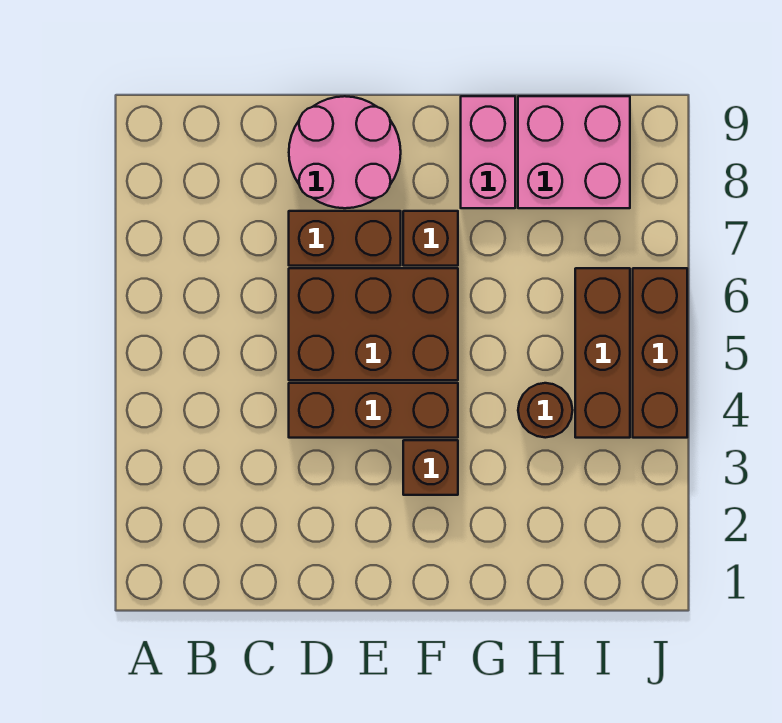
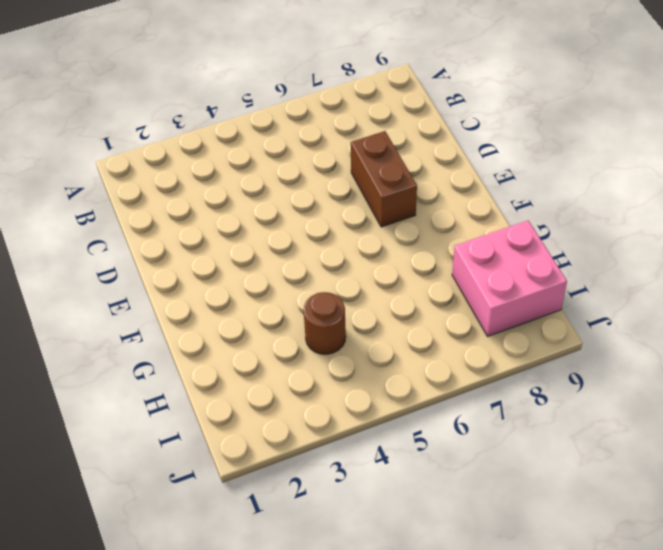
none -> brown brick D4:F4 level 1
none -> brown brick D5:F6 level 1

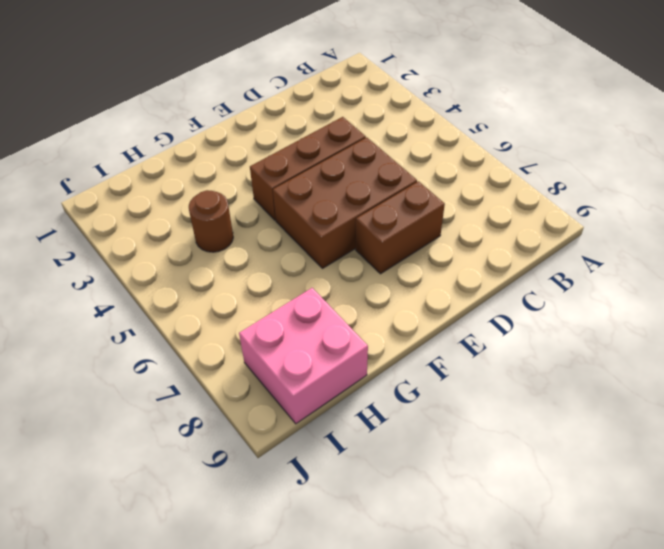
none -> pink round brick D8:E9 level 1
none -> brown brick F3 level 1

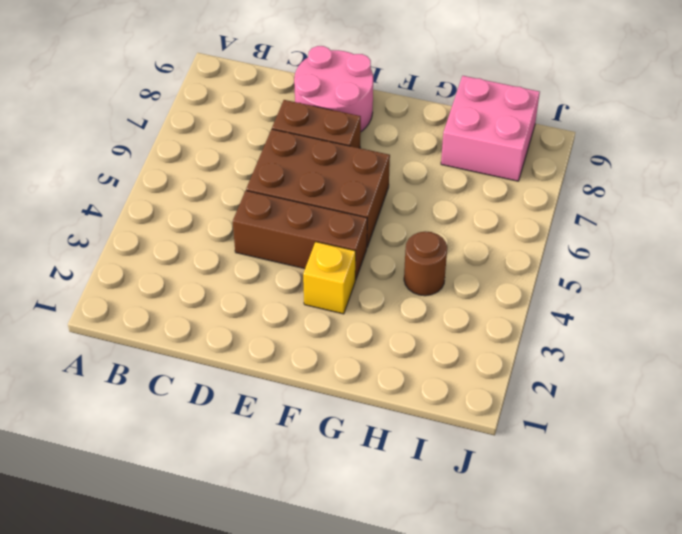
yellow brick F3 level 1 -> brown brick F3 level 1
none -> brown brick F7 level 1
none -> pink brick G8:G9 level 1

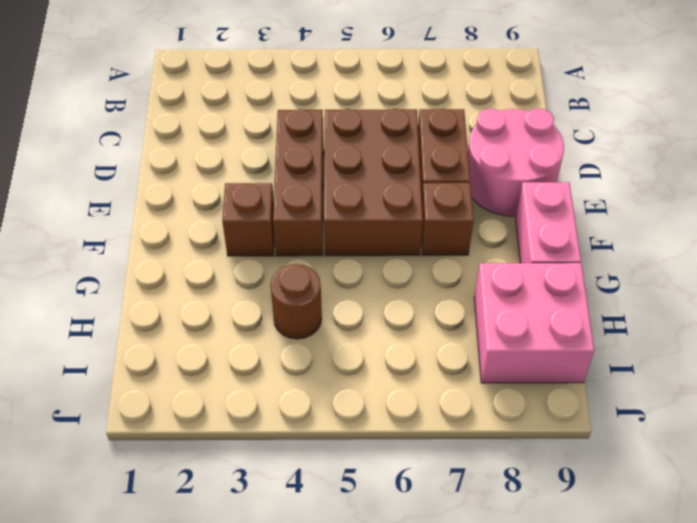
pink brick F9:G9 level 1 -> pink brick G8:G9 level 1
none -> brown brick I4:I6 level 1
none -> brown brick J4:J6 level 1

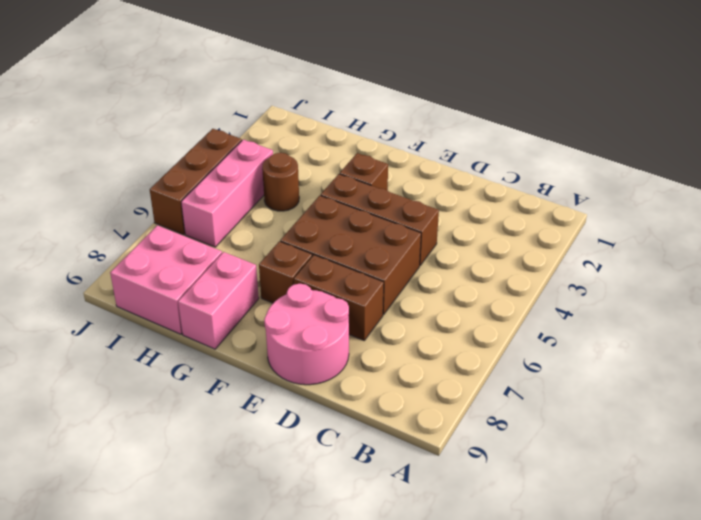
pink brick I4:I6 level 1 -> brown brick I4:I6 level 1

